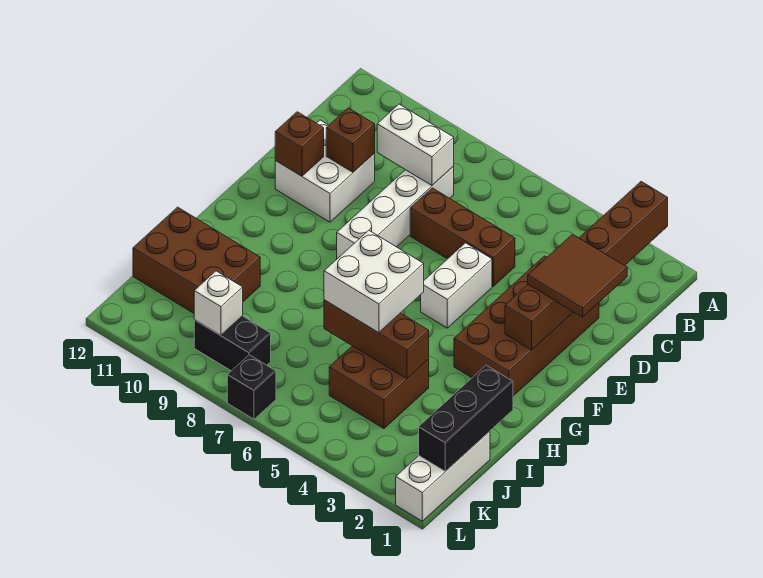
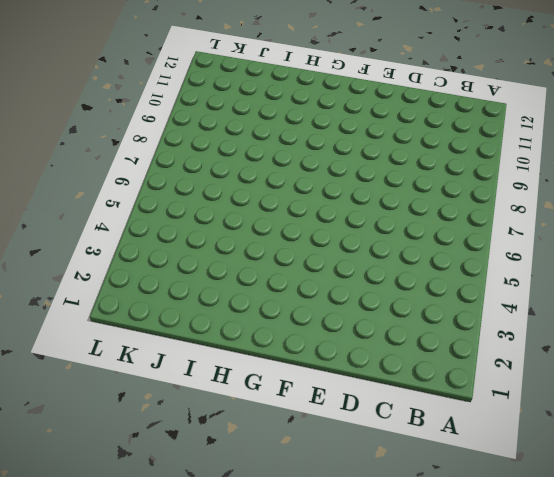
none -> white brick C8:F8 level 1
none -> brown brick D2:G3 level 1
none -> brown brick D5:D7 level 1

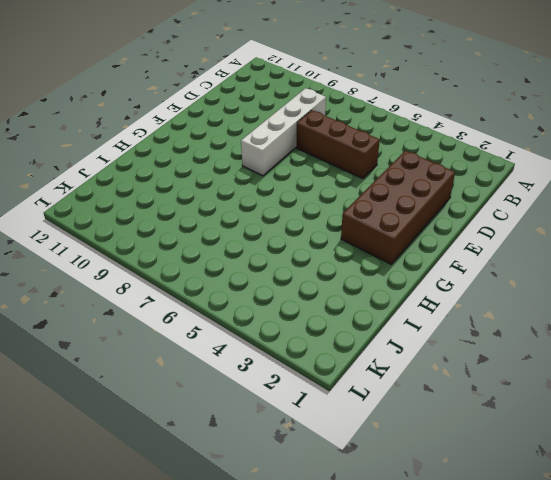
none -> white brick D10:E11 level 1
none -> white brick E5:F5 level 1
none -> brown brick I4:J5 level 1

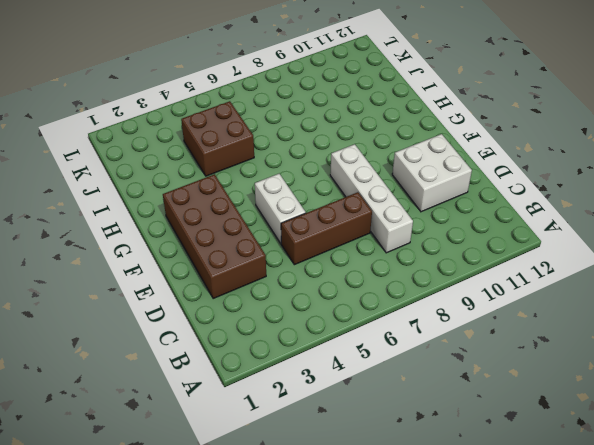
none -> brown brick I10:J12 level 1
none -> white brick J1:L1 level 1
none -> black brick K8:K9 level 1

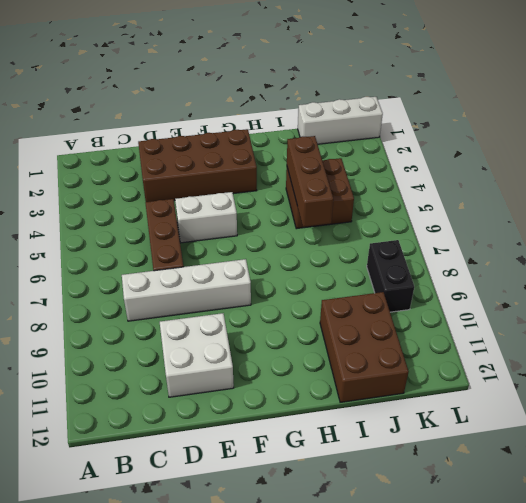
none -> black brick L7 level 1
none -> brown brick A2:F2 level 2
none -> white brick C8:C9 level 2

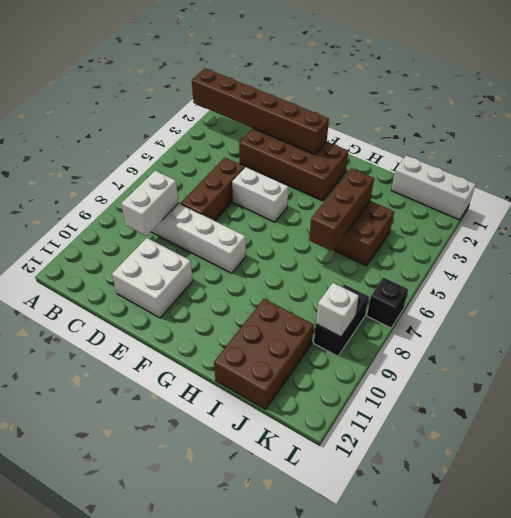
none -> brown brick D10 level 2
none -> brown brick E11 level 2
none -> black brick I1:K1 level 2

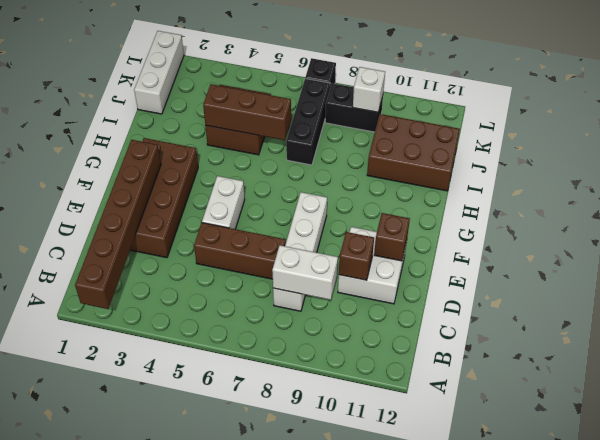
black brick I7:K7 level 1 -> black brick I1:K1 level 2
none -> brown tile D1:E2 level 3
none -> white brick H5:I6 level 3

